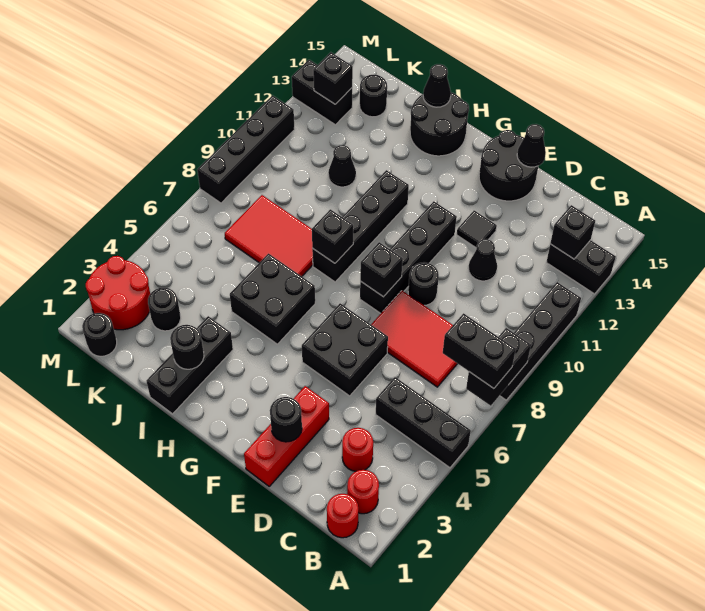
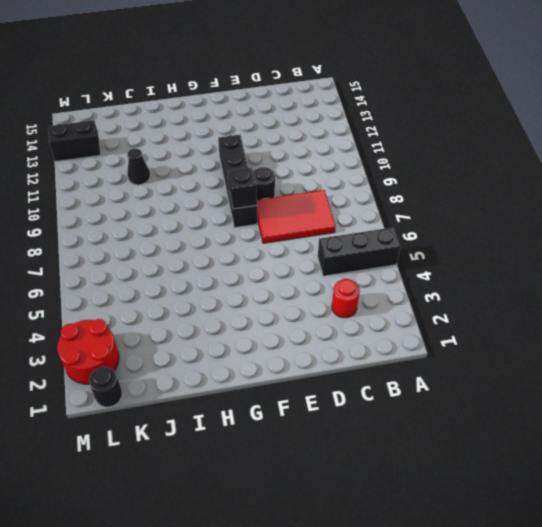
none -> black brick A8:A11 level 1
none -> black brick A13:B13 level 1
none -> red round brick B1 level 1
none -> red round brick B2 level 1

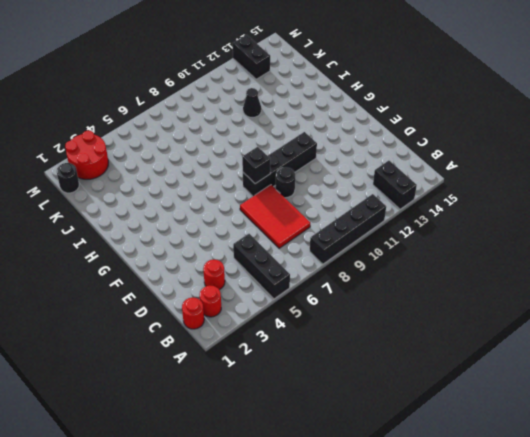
none -> black cone D11 level 1
none -> red brick E1:E3 level 1
none -> black brick E5:F6 level 1
none -> black tile E12 level 1

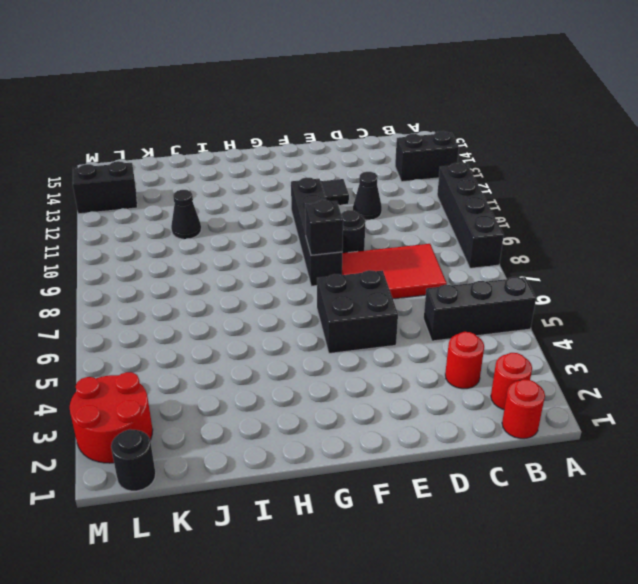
none -> red brick E1:E3 level 1
none -> black round brick E14:F15 level 1
none -> black brick H5:I6 level 1
none -> black brick H8:H11 level 1

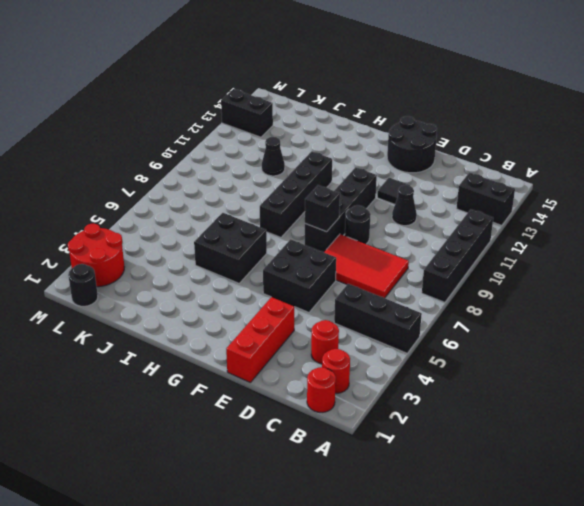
none -> black round brick H14:I15 level 1
none -> black brick I1:I3 level 1
none -> red tile I7:K8 level 1
none -> black round brick K3 level 1

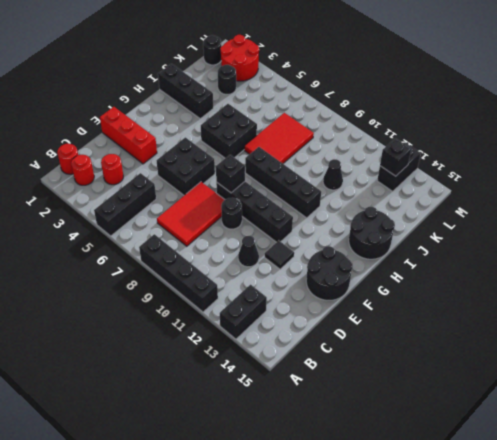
none -> black round brick K14 level 1
none -> black brick M8:M11 level 1
none -> black brick A7:A8 level 2
none -> black brick B13 level 2

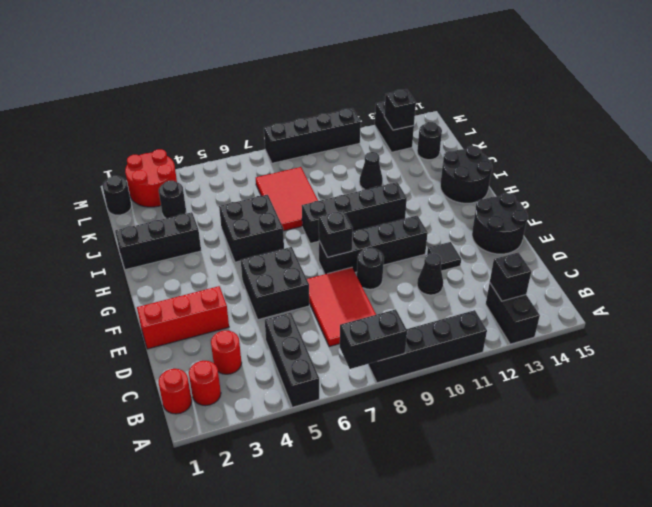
none -> black round brick E2 level 2
none -> black cone E15 level 2
none -> black brick H8 level 2
none -> black round brick I2 level 2

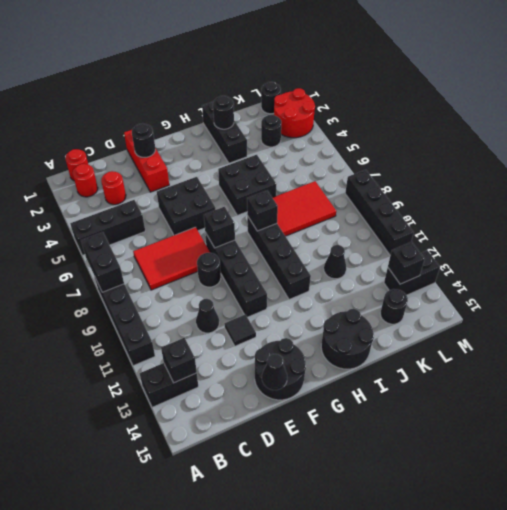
none -> black cone I15 level 2
none -> black brick A7:B7 level 3

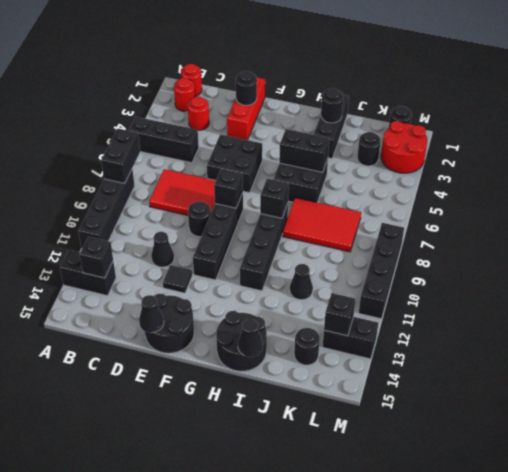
black brick H5:I5 level 2 -> black brick A7:B7 level 3

